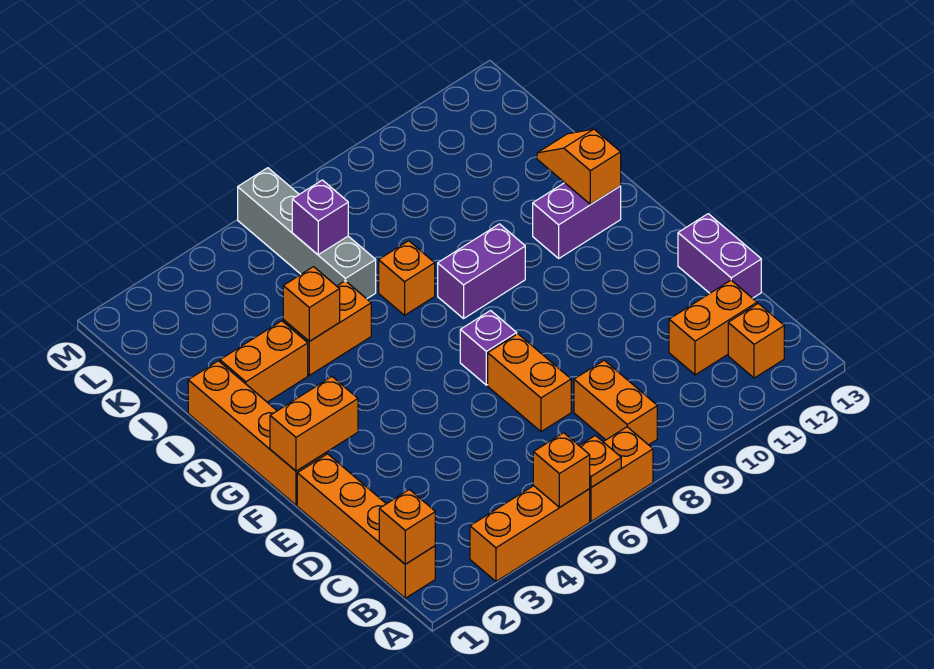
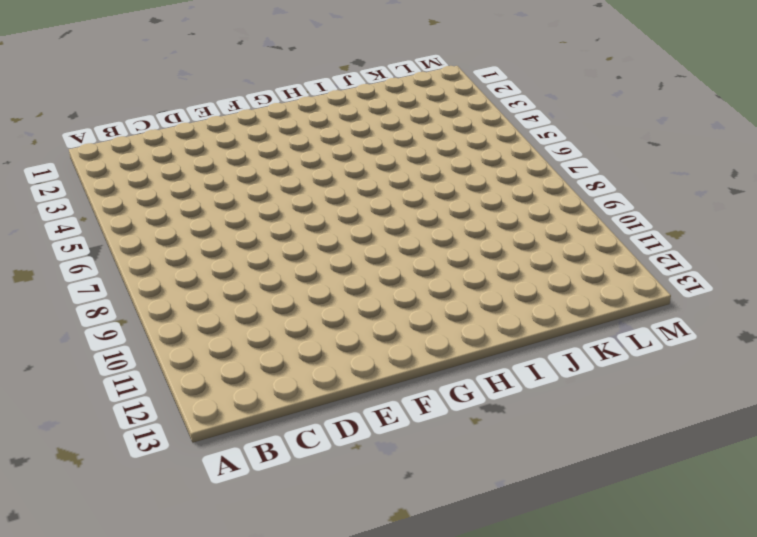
none -> orange brick A3:A5 level 1
none -> orange brick A6:A7 level 1
none -> orange brick B1:E1 level 1

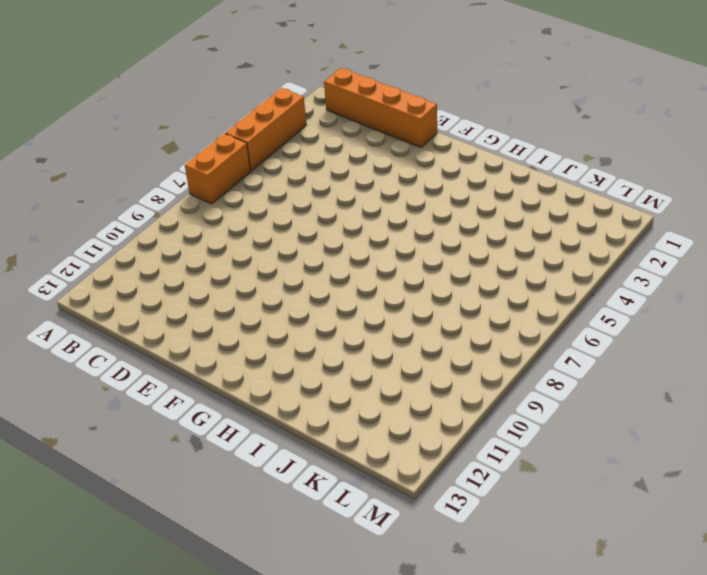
none -> orange brick B8:C8 level 1
none -> orange brick B12 level 1
none -> orange brick C11:C12 level 1

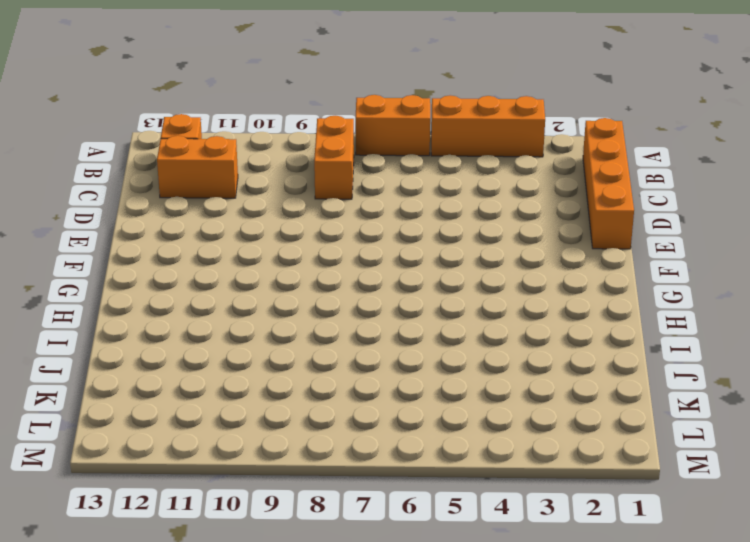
none -> orange brick D7:E7 level 1
none -> purple brick D13:E13 level 1
none -> orange brick F1:I1 level 1

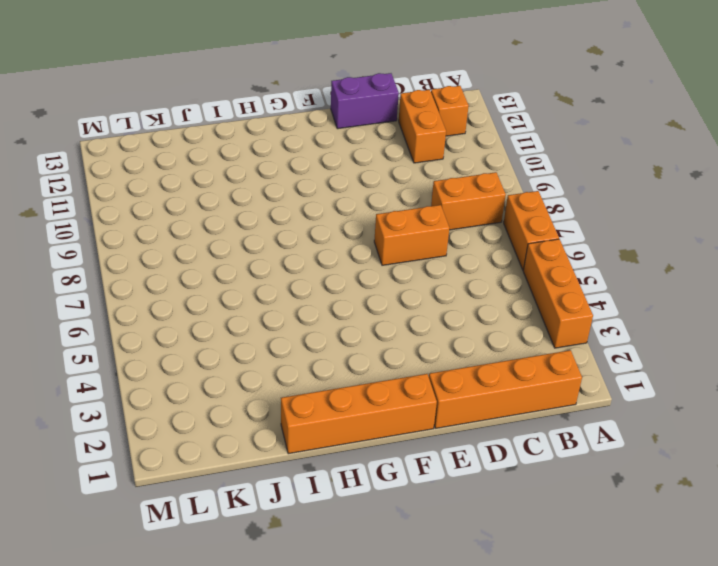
none -> purple brick F7 level 1
none -> purple brick H8:H9 level 1
none -> purple brick H11:H12 level 1

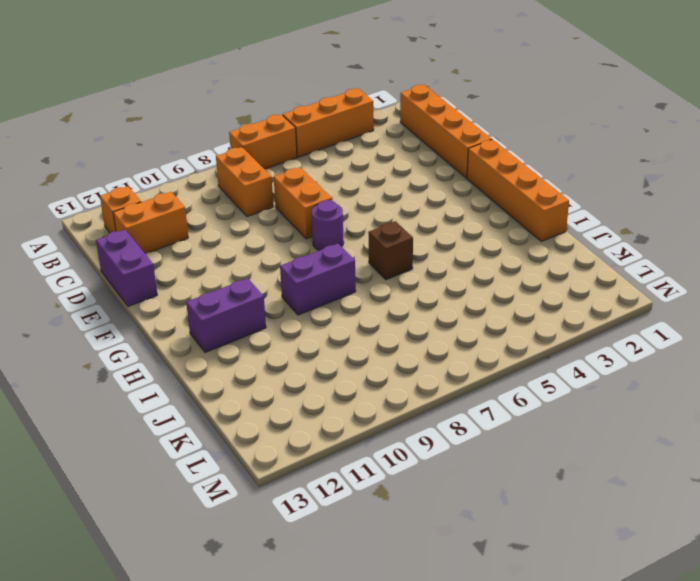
purple round brick F7 level 1 -> purple brick F7 level 1
brown brick H6 level 1 -> none
none -> orange brick I2:I3 level 1
none -> orange brick I4:I5 level 1
none -> orange brick I7 level 1

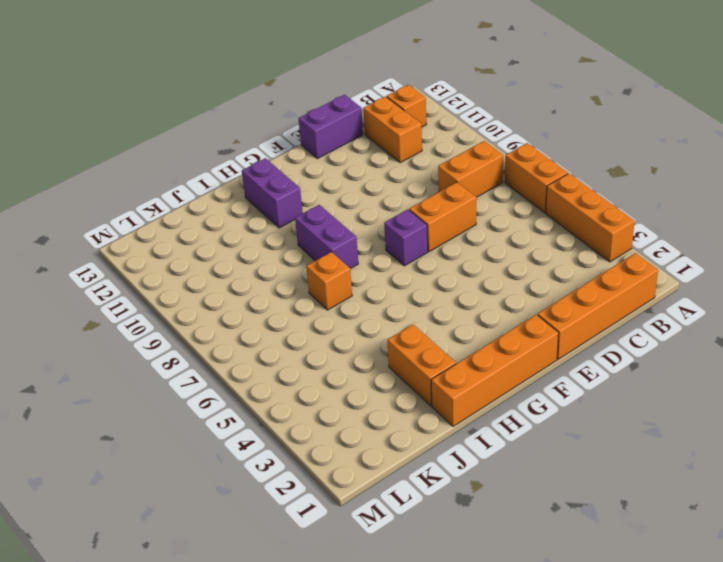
none -> orange brick I4:I5 level 1
none -> grey brick J6:M6 level 1
none -> orange brick A5 level 2

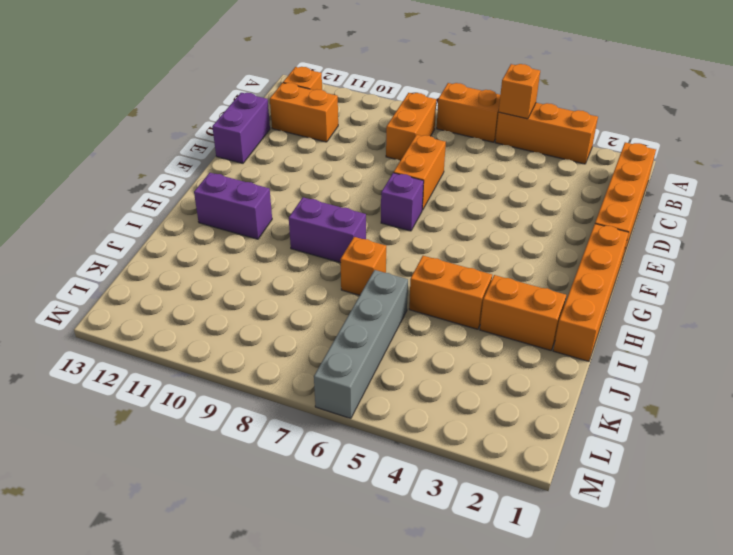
none -> orange plate A6 level 2
none -> orange brick B1 level 2
none -> orange brick F1:F2 level 2

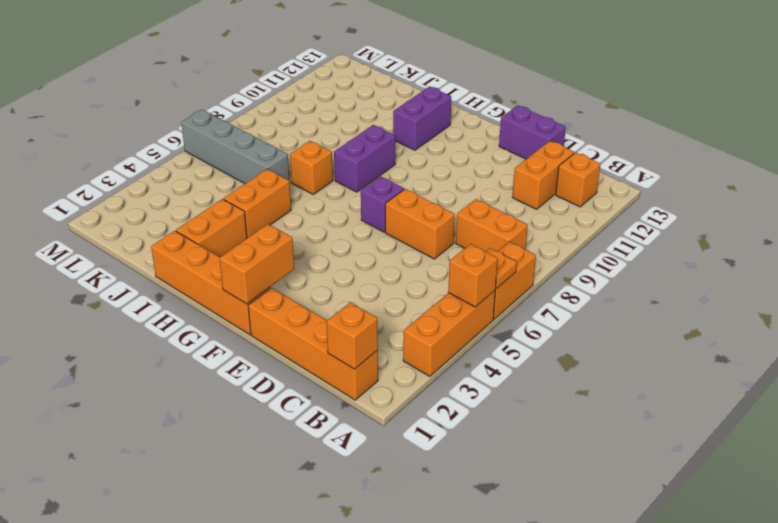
none -> orange slope H12:I12 level 2 top H
none -> orange brick I4 level 2
none -> purple brick K6 level 2

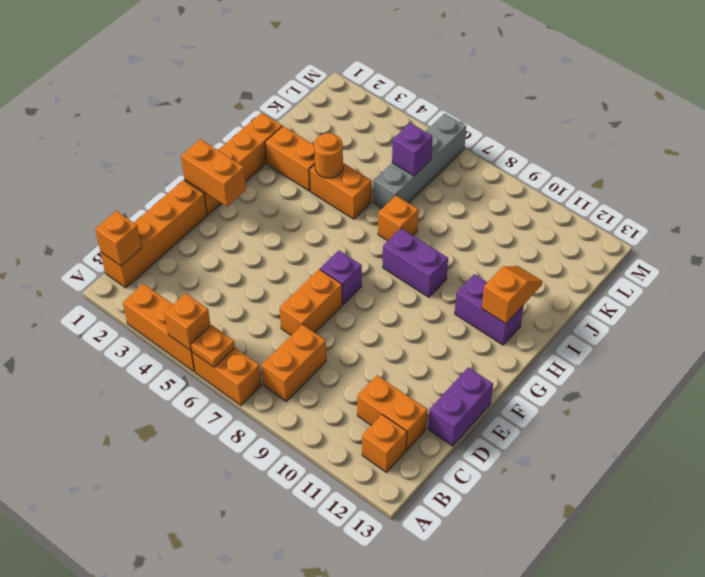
orange round brick I4 level 2 -> orange brick I4 level 2

